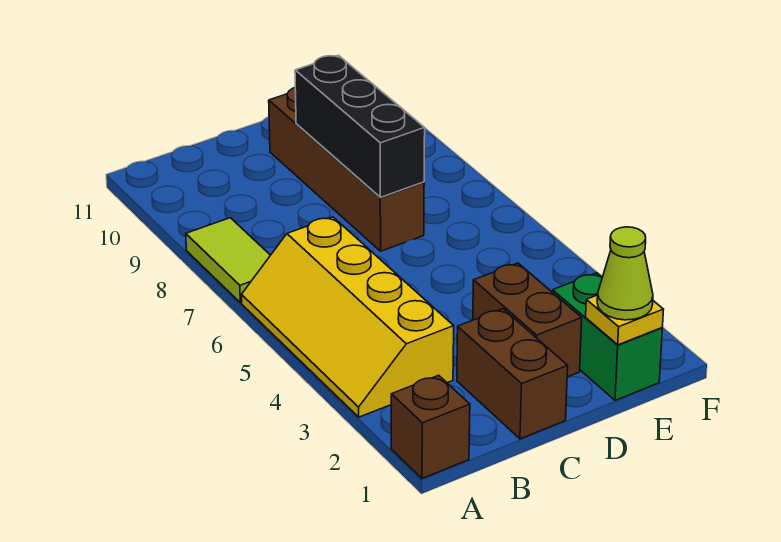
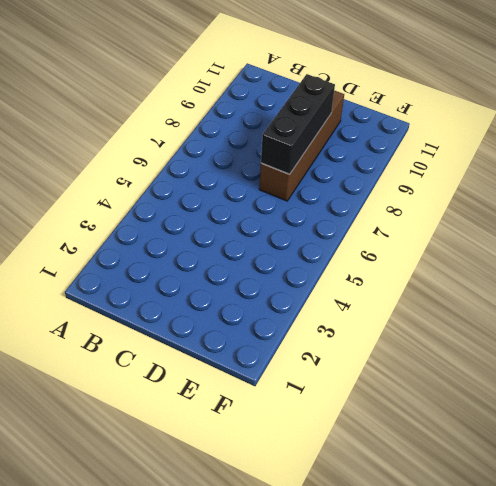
none -> brown brick A1 level 1
none -> yellow slope A3:B6 level 1 top B

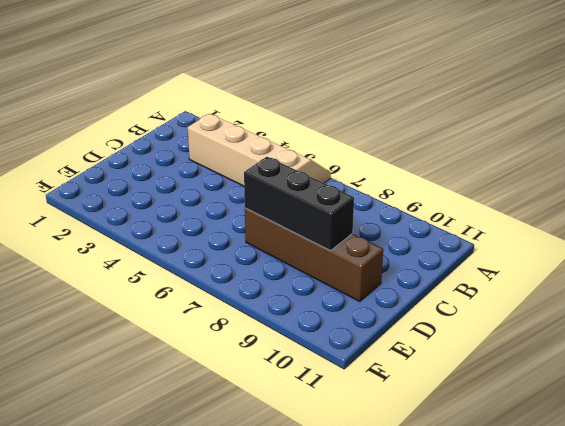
tan slope A3:B6 level 1 top B -> yellow slope A3:B6 level 1 top B
none -> brown brick A1 level 1
none -> lime tile A7:A8 level 1

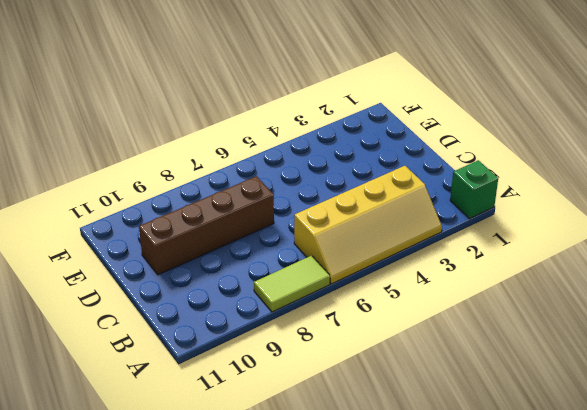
green brick A1 level 1 -> brown brick A1 level 1
none -> brown brick C1:C2 level 1
none -> brown brick D2:D3 level 1

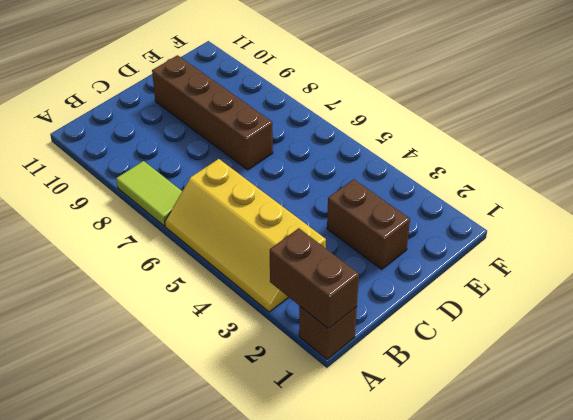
brown brick A1:A2 level 2 -> brown brick C1:C2 level 1
none -> green brick E1:E2 level 1
none -> black brick D7:D9 level 2

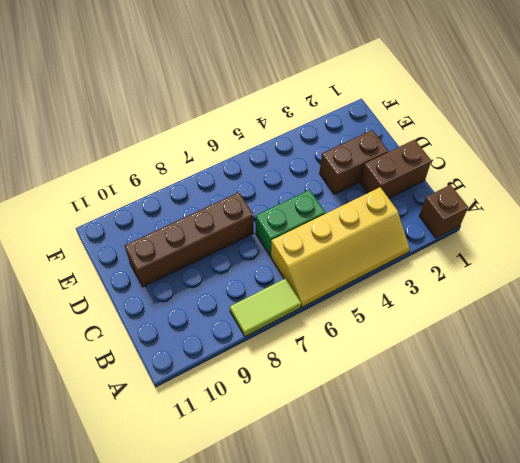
green brick C5:C6 level 1 -> green brick E1:E2 level 1
none -> black brick D7:D9 level 2
none -> yellow plate E1 level 2

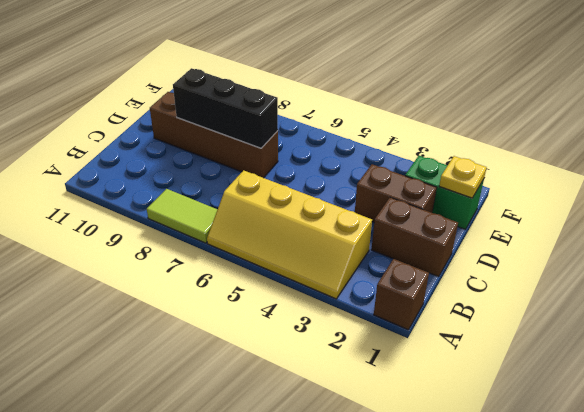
none -> lime cone E1 level 3

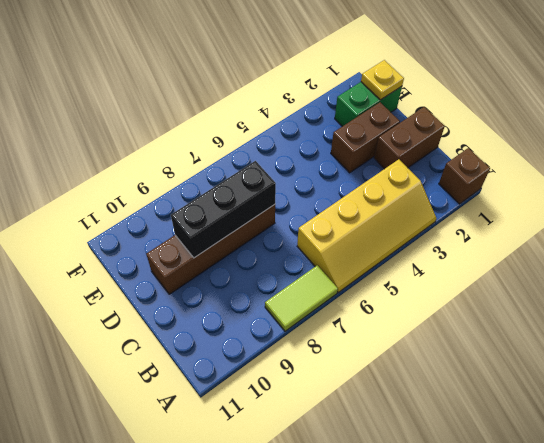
none -> lime cone E1 level 3

